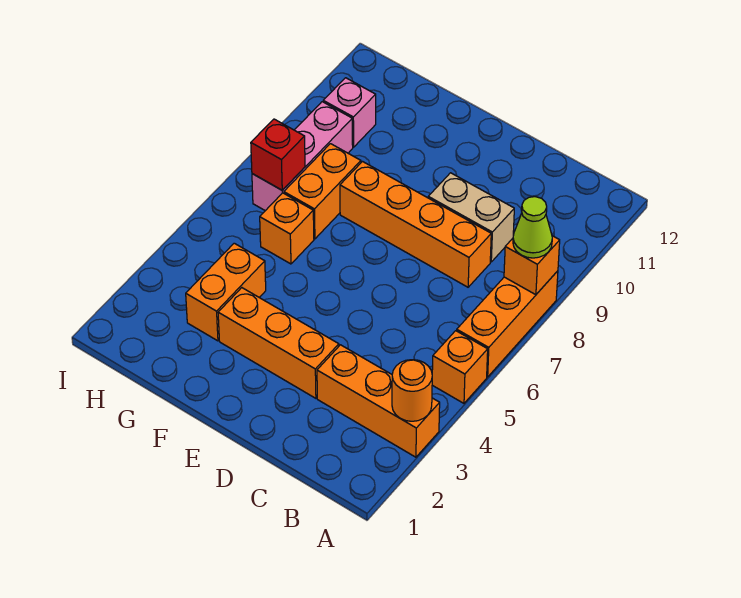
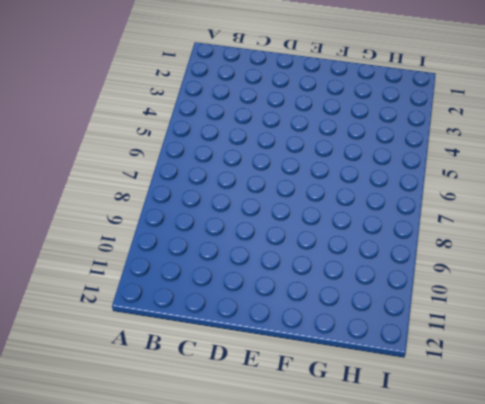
none -> orange brick A3:C3 level 1
none -> orange brick A5 level 1
none -> orange brick A6:A8 level 1

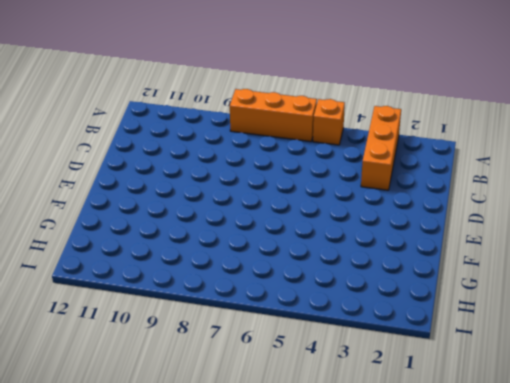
none -> orange brick C8:F8 level 1
none -> tan brick C9:D9 level 1
none -> orange brick D3:F3 level 1

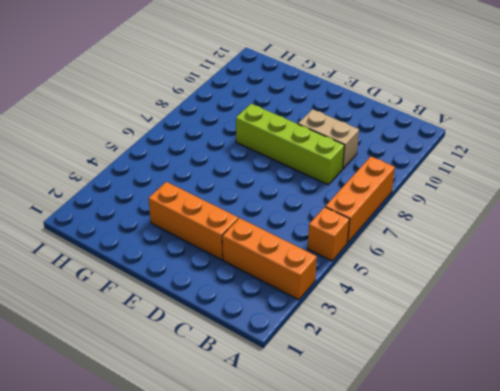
lime brick C8:F8 level 1 -> orange brick C8:F8 level 1
none -> orange brick G3:G4 level 1
none -> orange brick G6 level 1
none -> orange brick G7:G8 level 1

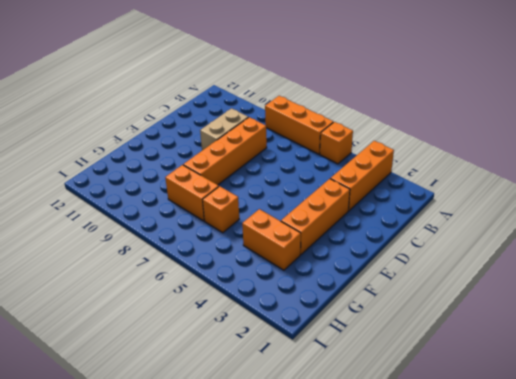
none -> pink brick H7:H9 level 1
none -> pink brick H10 level 1
none -> orange round brick A3 level 2

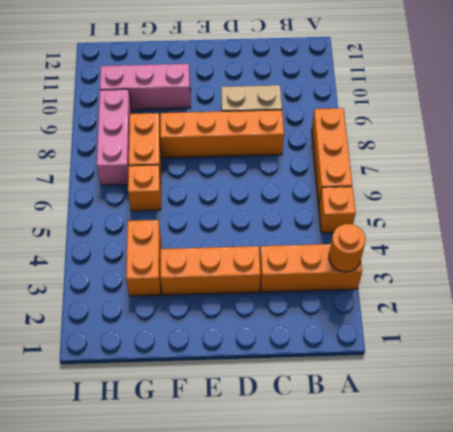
pink brick F10:H10 level 1 -> pink brick H10 level 1
none -> orange brick A8 level 2
none -> red brick H7 level 2
none -> lime cone A8 level 3

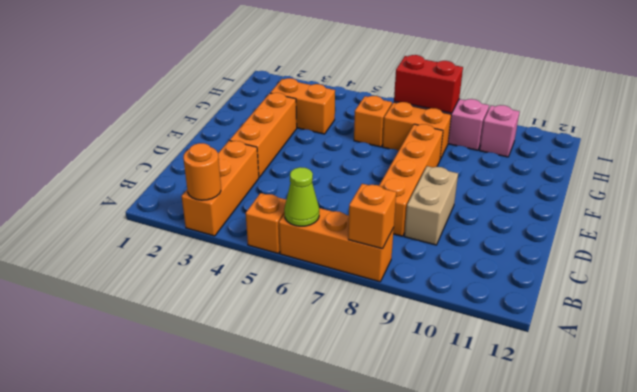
lime cone A6 level 2 -> lime cone A8 level 3
red brick H7:H8 level 2 -> red brick H7 level 2

